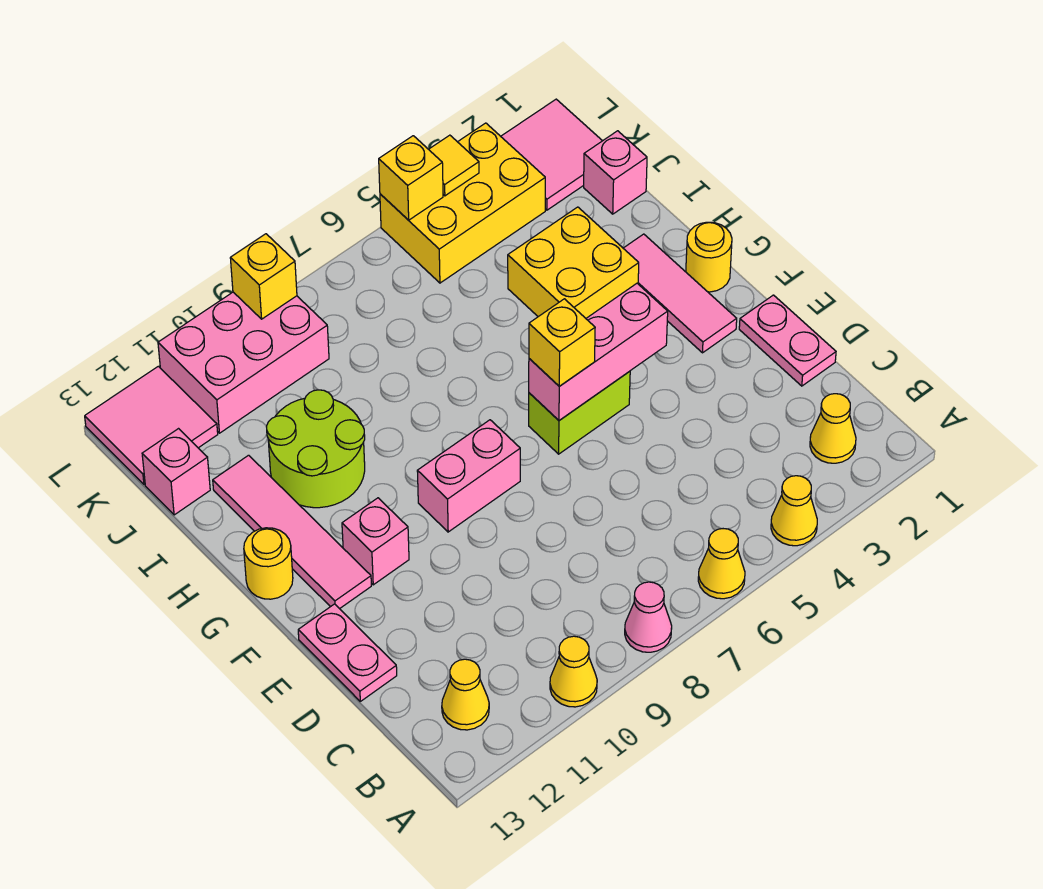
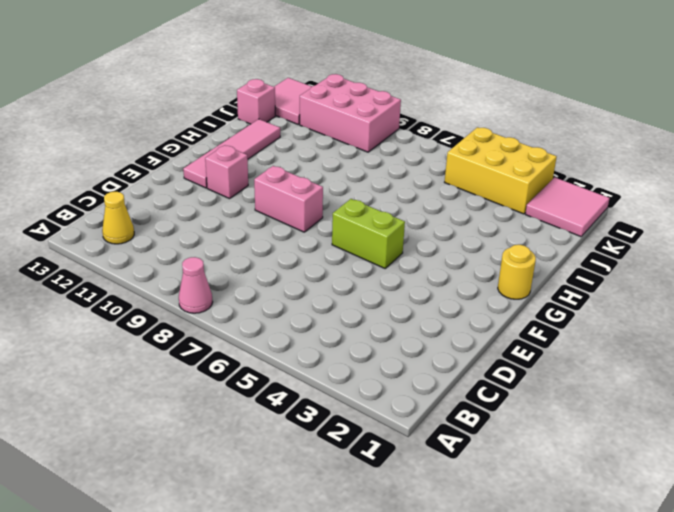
none -> yellow cone A4 level 1
none -> yellow cone A6 level 1
none -> yellow cone A10 level 1

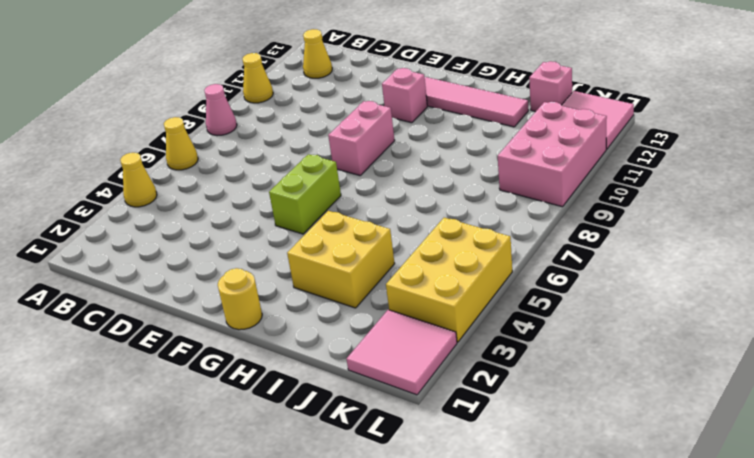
none -> yellow cone B2 level 1
none -> pink plate D1:E1 level 1
none -> pink plate D13:E13 level 1

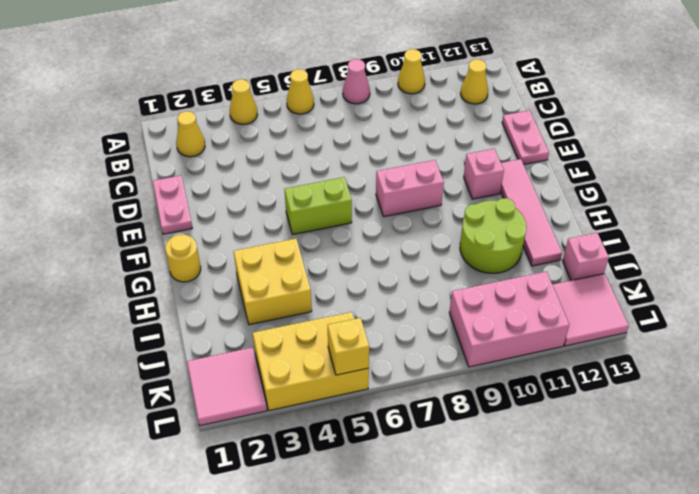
none -> pink tile F2:H2 level 1
none -> yellow round brick G13 level 1
none -> pink brick J1 level 1

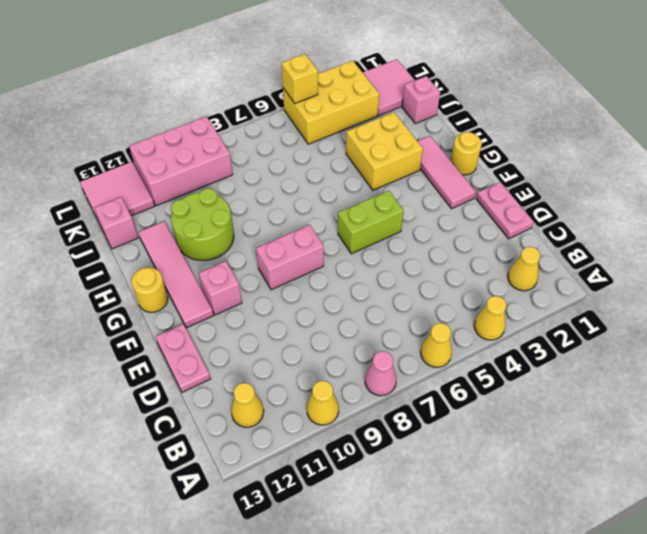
none -> pink brick F4:F6 level 2
none -> yellow tile L4 level 2
none -> yellow brick L9 level 2

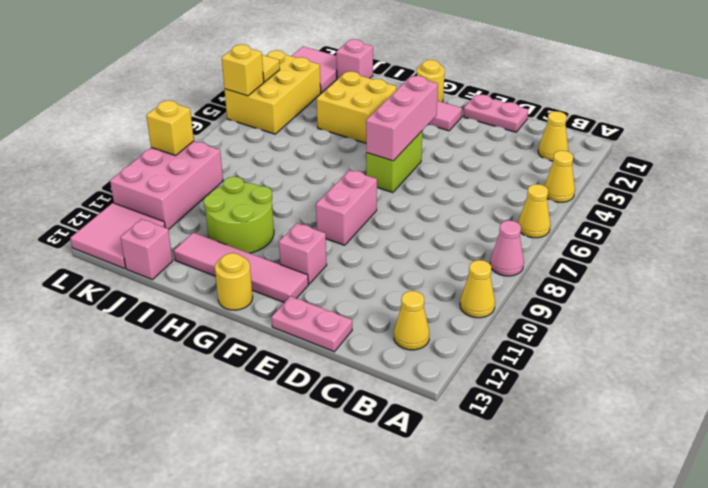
none -> yellow brick F6 level 3

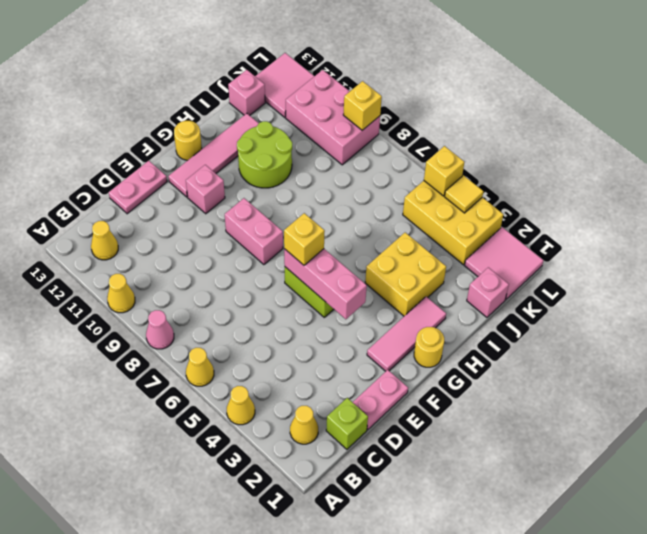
lime brick C1 level 1 -> none

